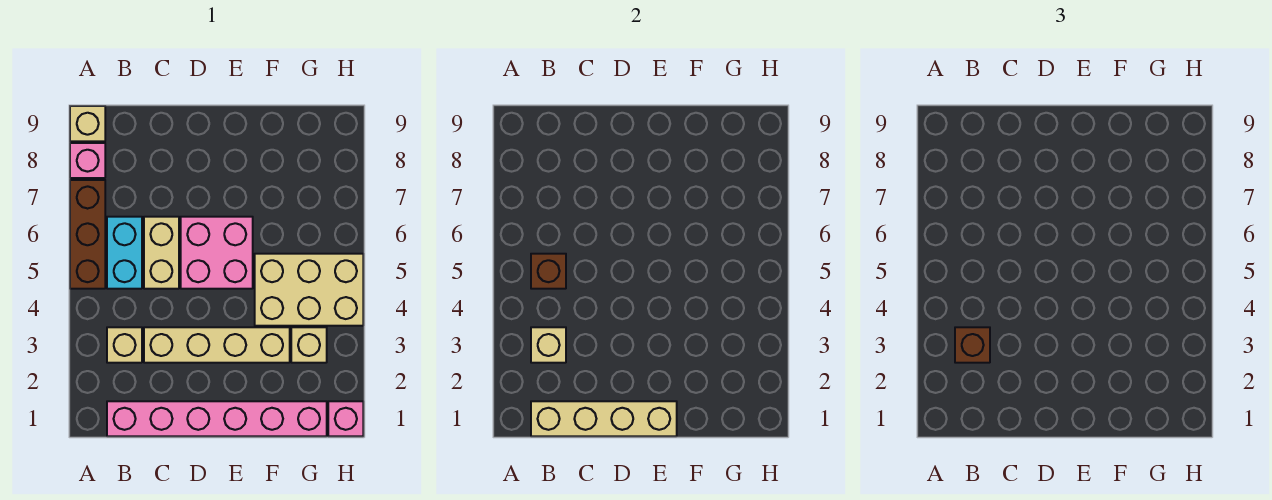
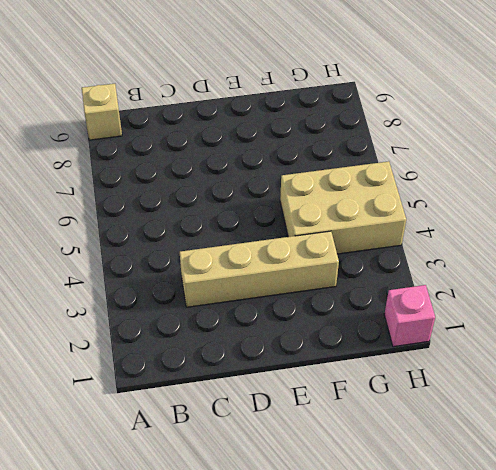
none -> brown brick A5:A7 level 1
none -> pink brick A8 level 1
none -> pink brick B1:G1 level 1

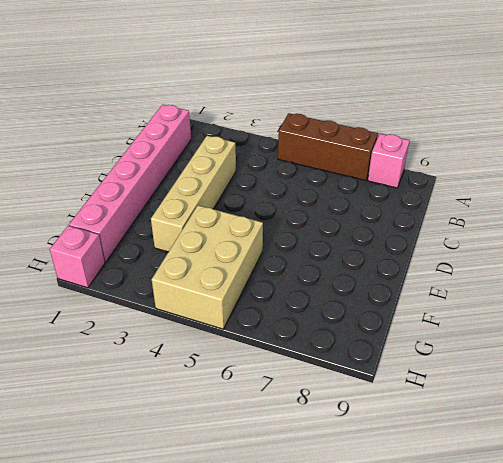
none -> tan brick A9 level 1
none -> tan brick B3 level 1
none -> cyan brick B5:B6 level 1

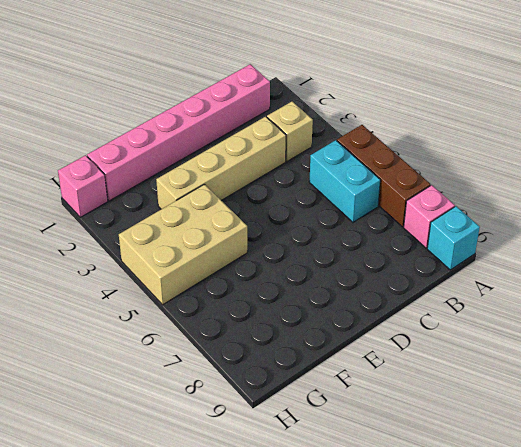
cyan brick A9 level 1 -> tan brick A9 level 1
none -> tan brick C5:C6 level 1
none -> pink brick D5:E6 level 1
none -> tan brick G3 level 1

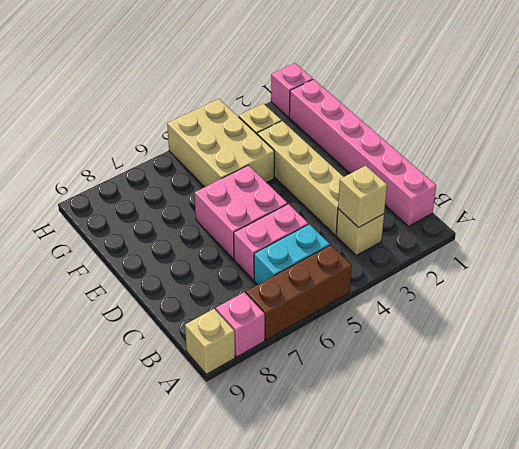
pink brick C5:C6 level 1 -> tan brick C5:C6 level 1
none -> tan brick B1:E1 level 2
none -> brown brick B5 level 2
none -> brown brick B3 level 3

